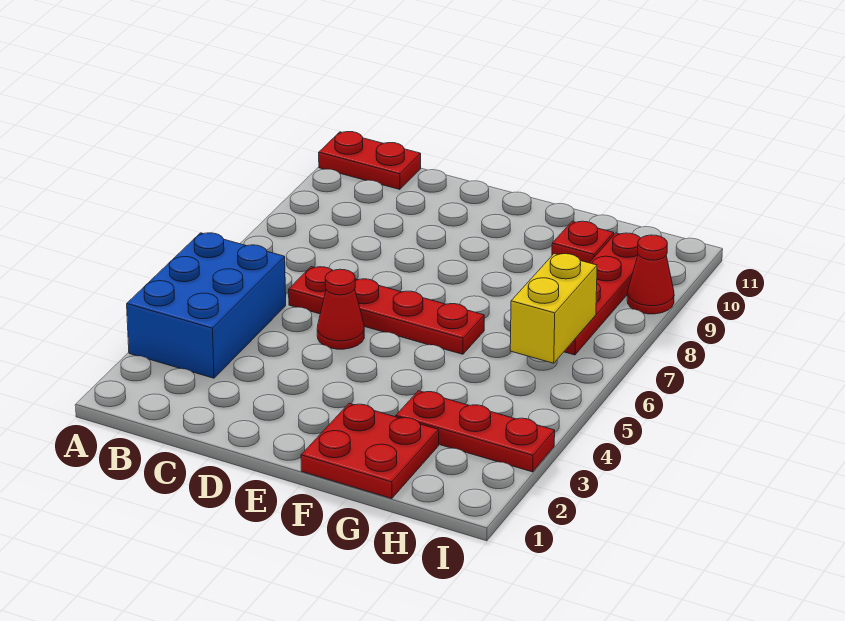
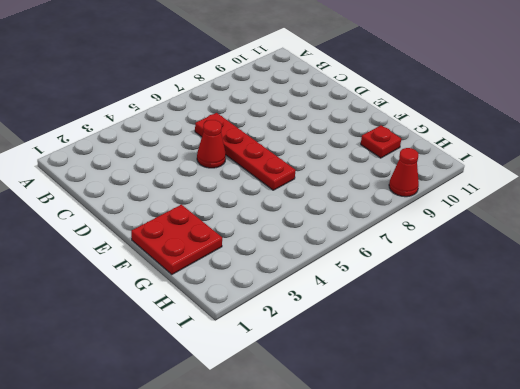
none -> blue brick A3:B5 level 1
none -> red plate A11:B11 level 1

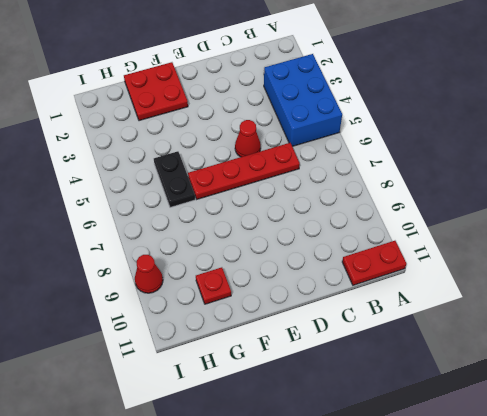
black plate G5:G6 level 1 -> none
none -> red plate G3:I3 level 1
none -> red plate H7:H10 level 1

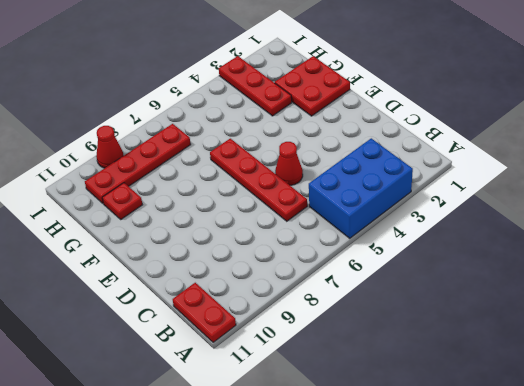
none -> yellow brick H6:H7 level 2

